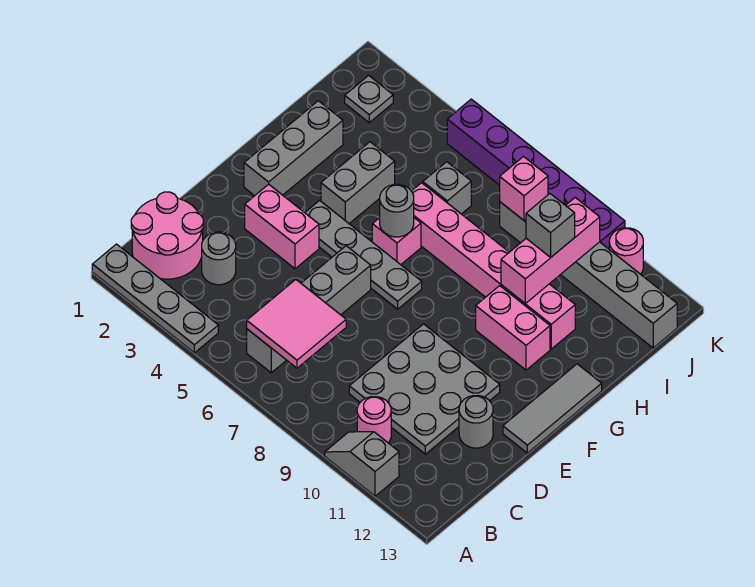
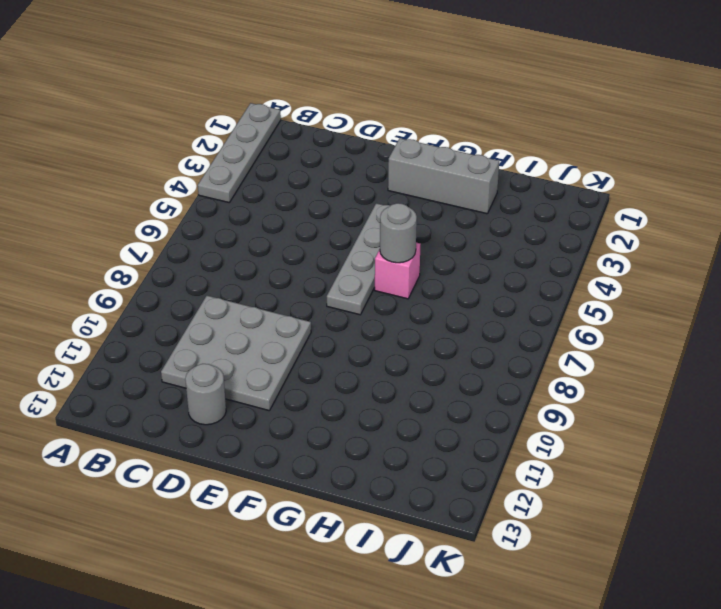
none -> grey slope A10:A11 level 1 top 11
none -> pink round brick B1:C2 level 1
none -> grey brick B6:E6 level 1

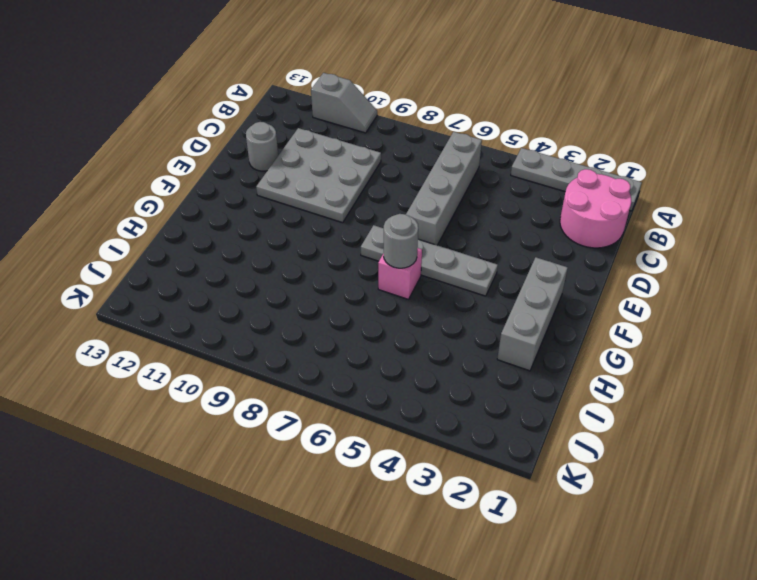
none -> pink round brick B10 level 1
none -> grey round brick C3 level 1
none -> pink brick E3:E4 level 1

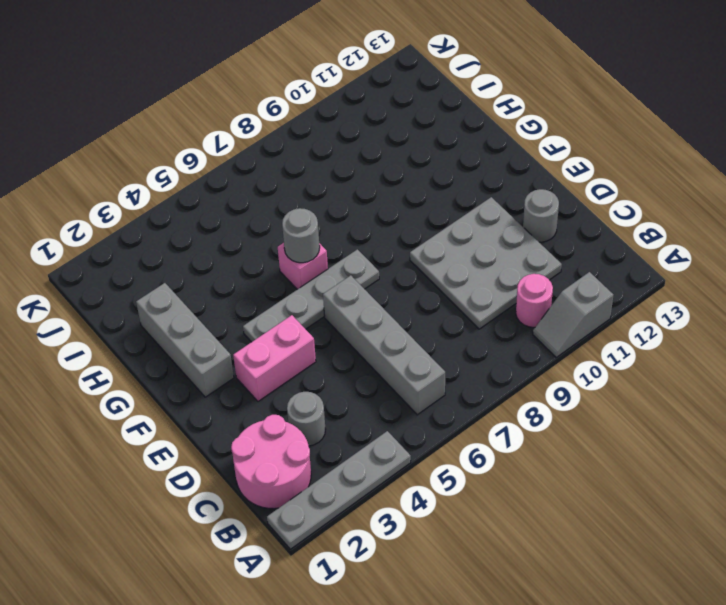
none -> grey tile E13:G13 level 1
none -> grey brick G4:H4 level 1
none -> pink brick G10:G11 level 1

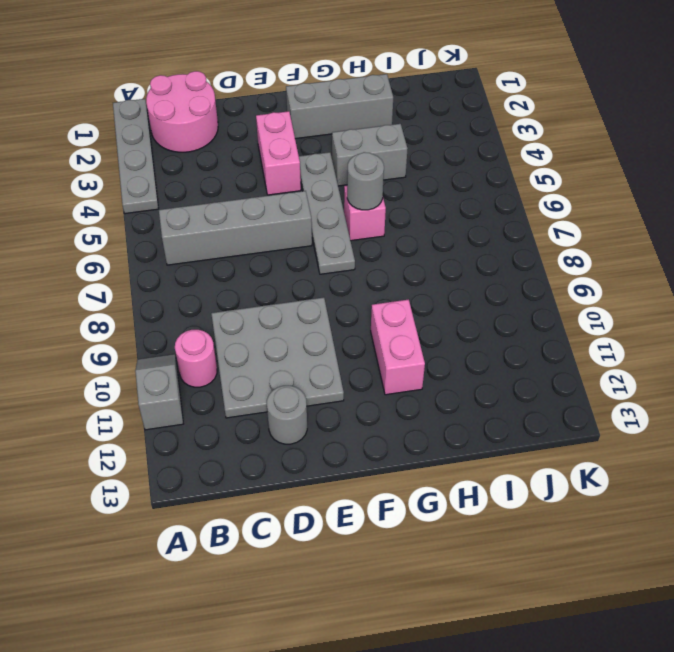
none -> grey round brick C3 level 1
none -> grey tile E13:G13 level 1
none -> pink brick H6:H11 level 1

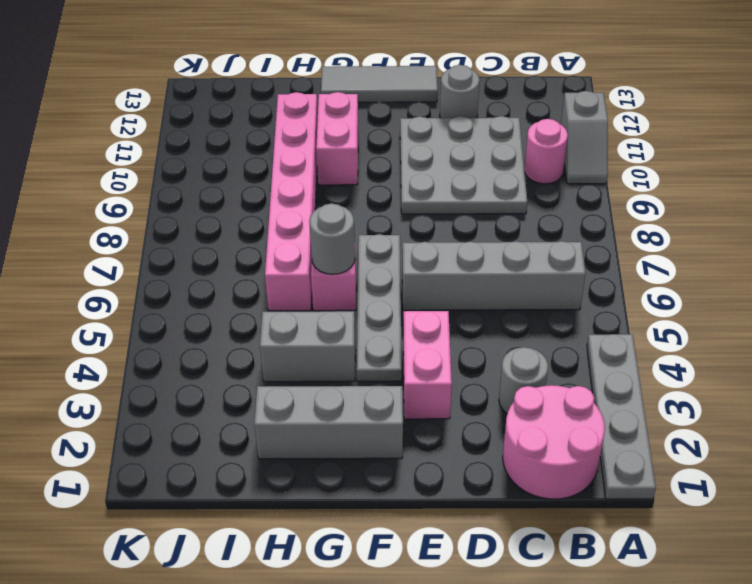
none -> grey brick I6 level 1
none -> grey plate J2 level 1
none -> grey brick J8:J13 level 1

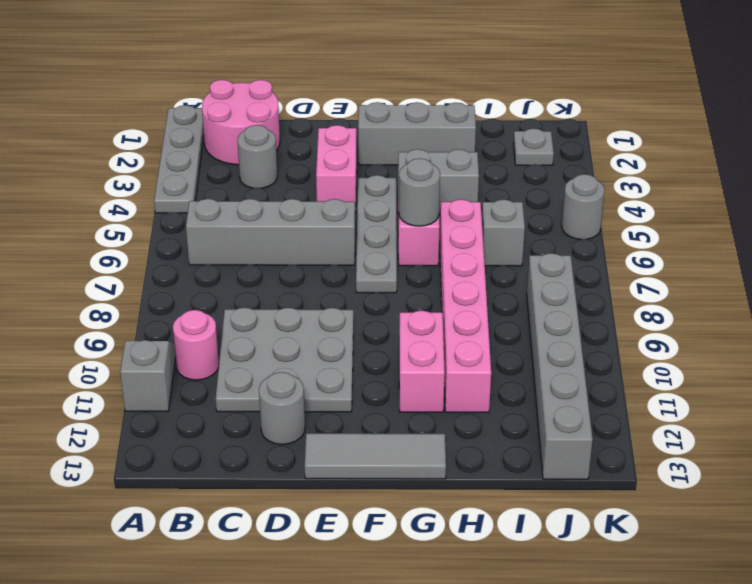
grey round brick K5 level 1 -> purple brick K5:K10 level 1
none -> pink round brick K11 level 1
none -> pink tile B6:C7 level 2
none -> pink brick H10:J10 level 2

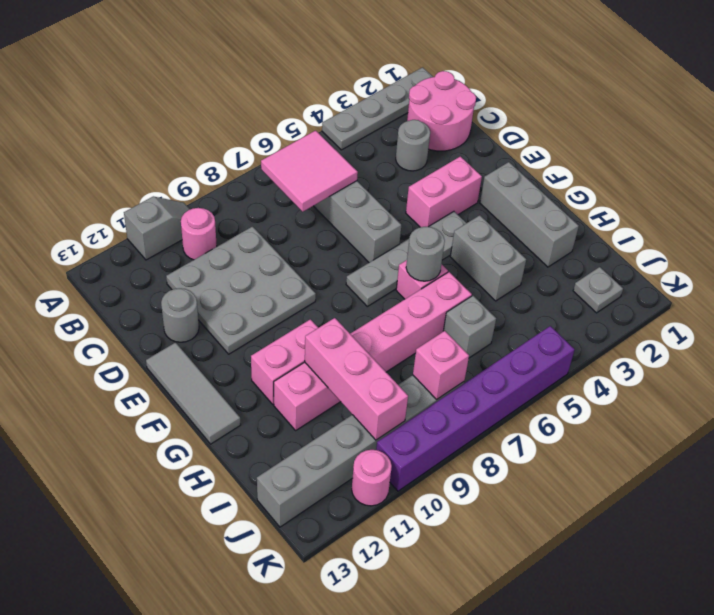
none -> grey brick I10 level 3

